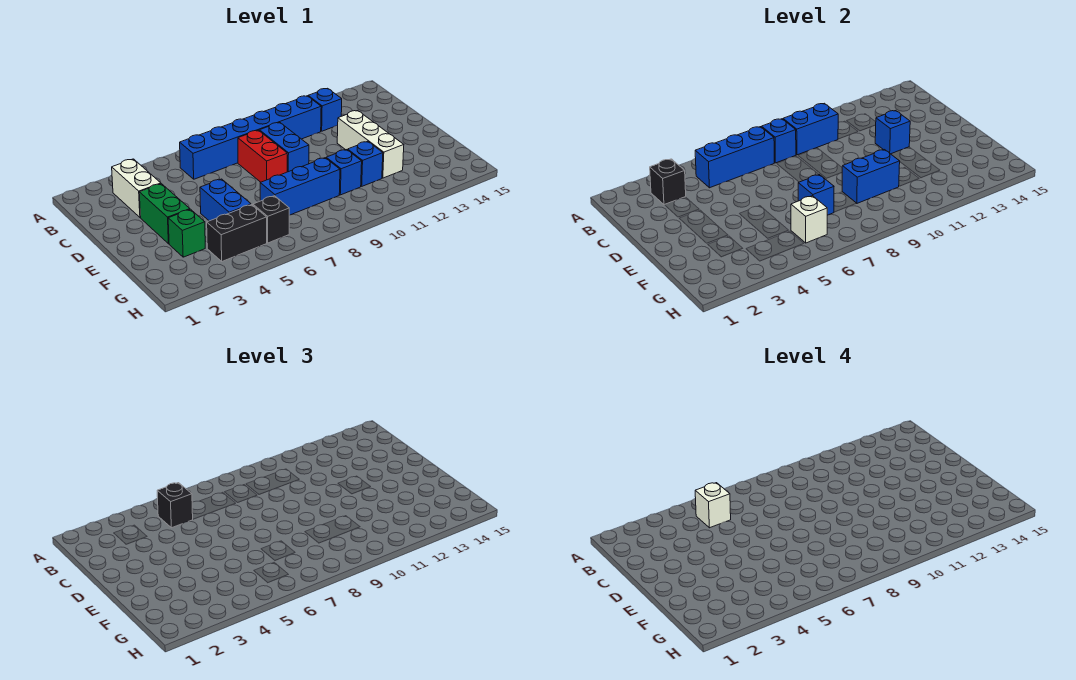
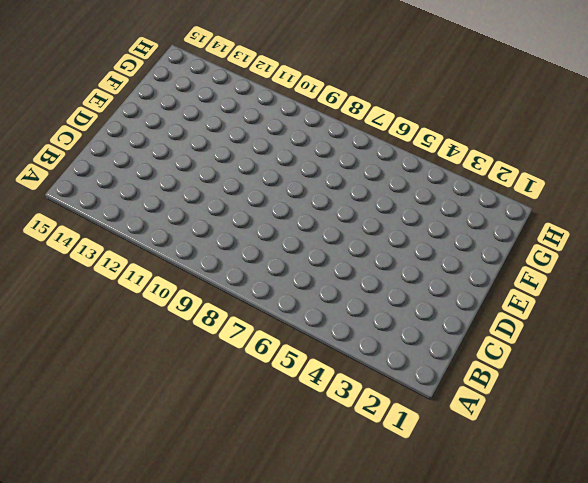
none -> white brick B3:C3 level 1
none -> blue brick B6:B11 level 1
none -> blue brick B12 level 1

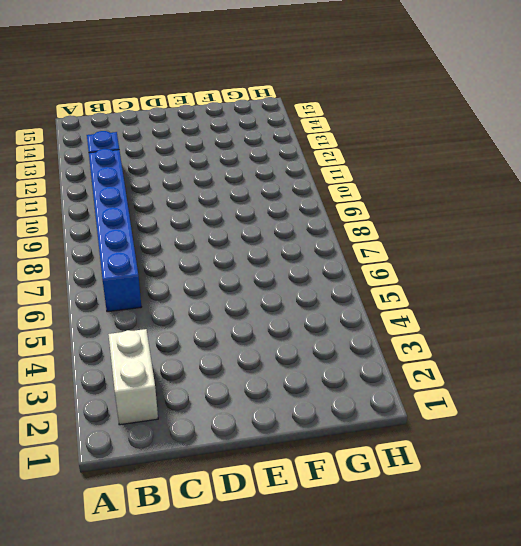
white brick B2:B3 level 1 -> white brick B3:C3 level 1
none -> red brick C8:D8 level 1
none -> blue brick C9:D9 level 1
none -> green brick D3:E3 level 1

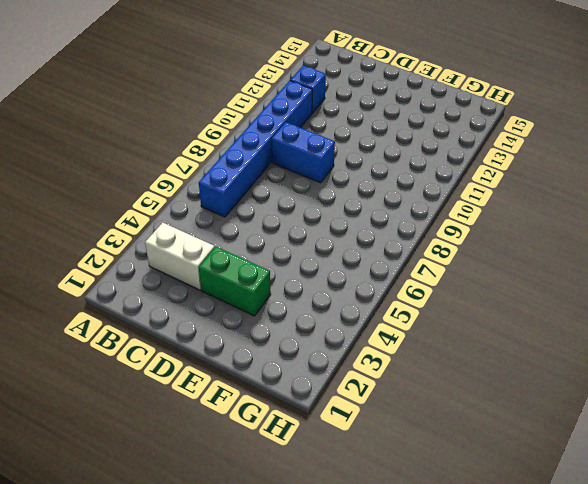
none -> red brick C8:D8 level 1
none -> white brick D12:F12 level 1
none -> blue brick E5:F5 level 1

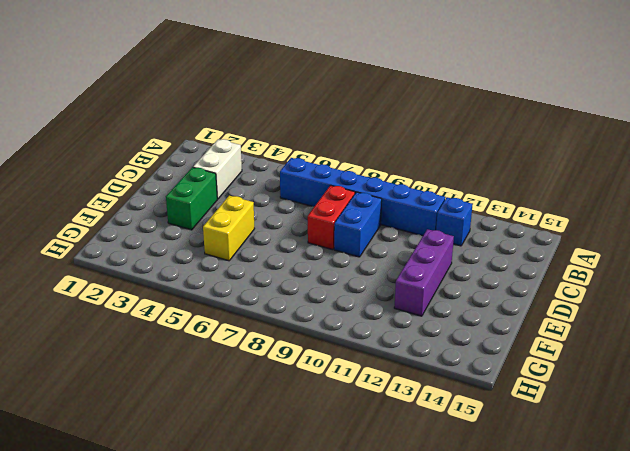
purple brick D12:F12 level 1 -> white brick D12:F12 level 1
yellow brick E5:F5 level 1 -> blue brick E5:F5 level 1
none -> green brick F3 level 1
none -> blue brick F7:F9 level 1
none -> blue brick F10 level 1

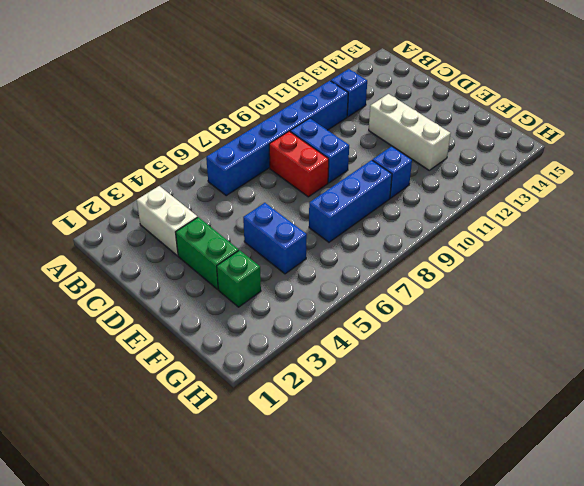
none -> blue brick F11 level 1
none -> black brick G4:G5 level 1
none -> black brick G6 level 1

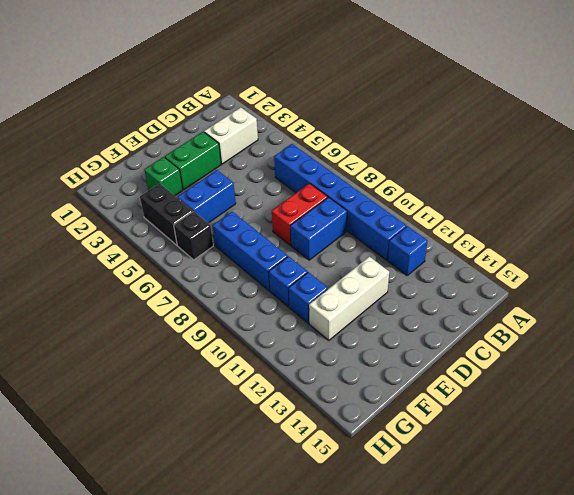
none -> black brick B3 level 2
none -> blue brick B5:B7 level 2
none -> blue brick B8 level 2

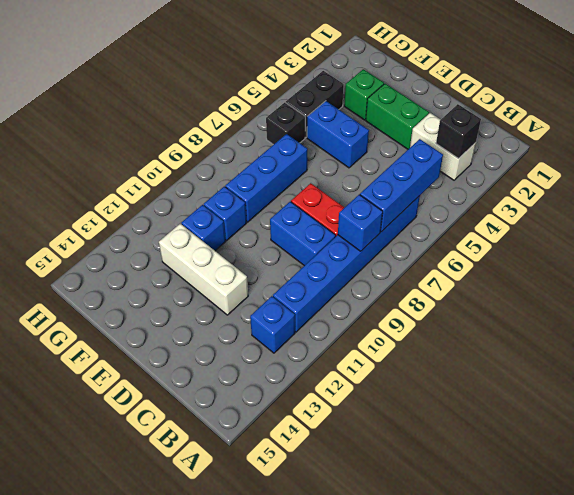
none -> blue brick B9:B10 level 2
none -> blue brick D12 level 2
none -> blue brick F7 level 2

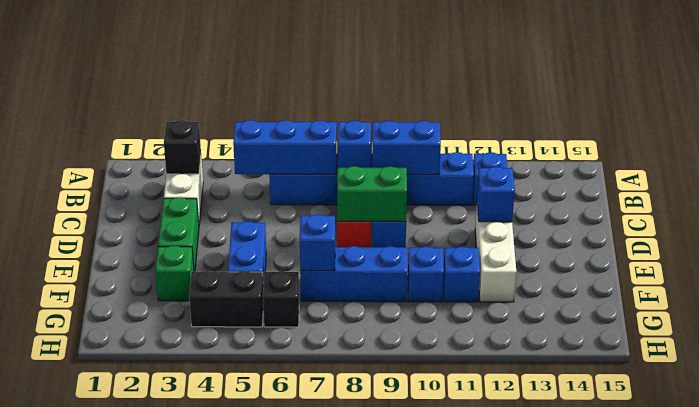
green brick D8:D9 level 2 -> none
none -> blue brick F9:F10 level 2
none -> white brick G6 level 2
none -> black brick B5 level 3

